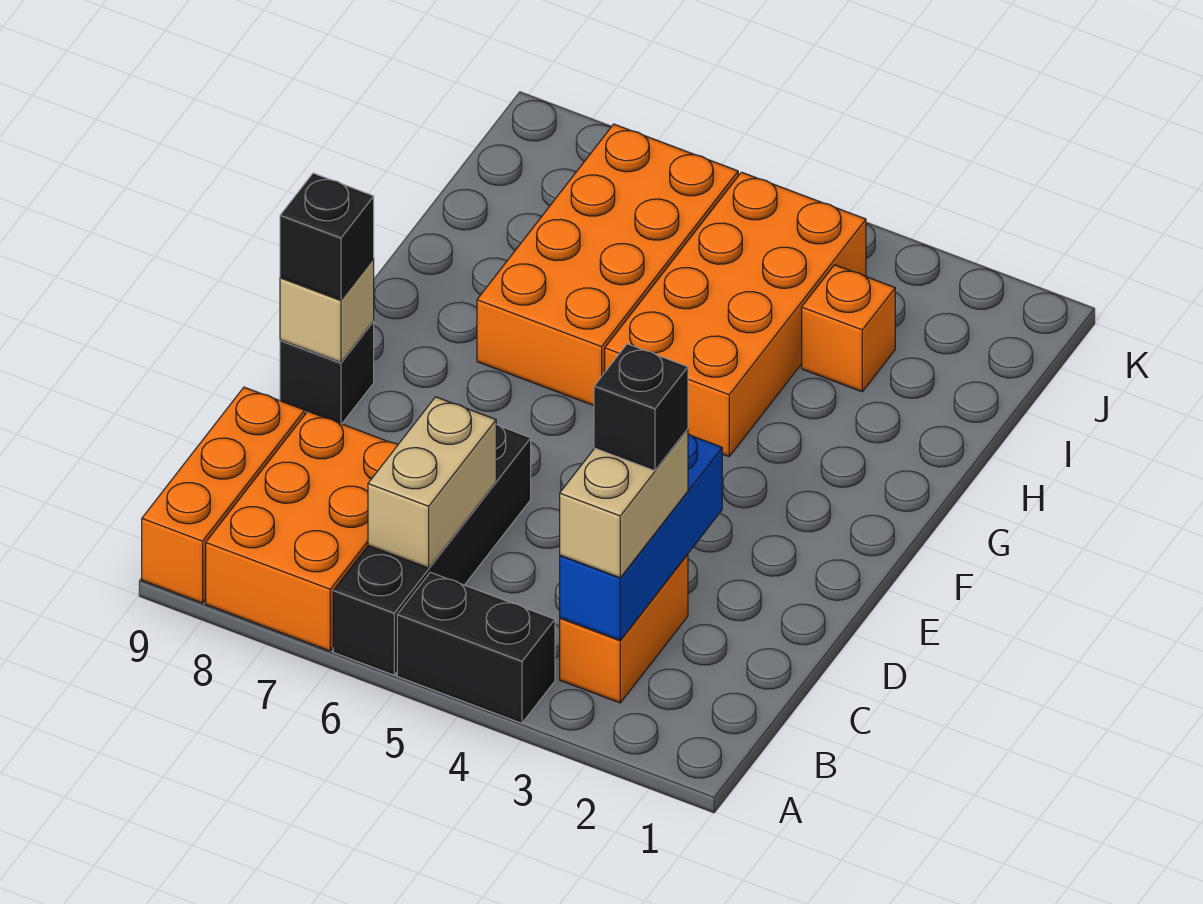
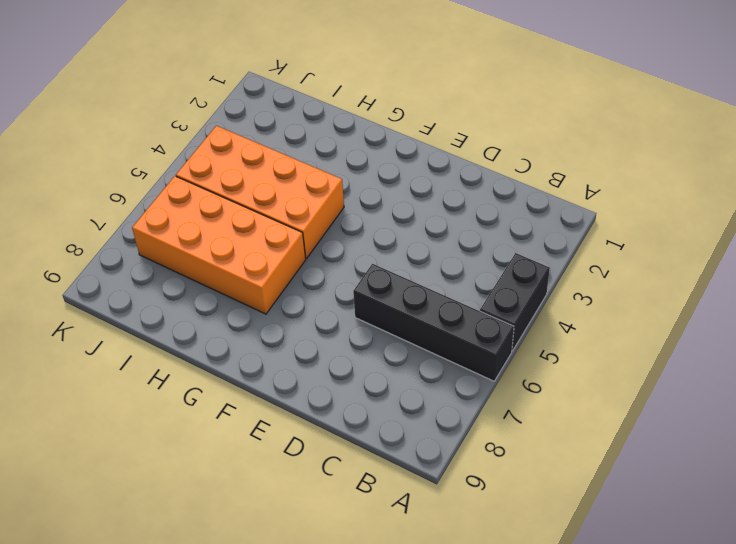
none -> orange brick A7:C8 level 1
none -> orange brick A9:C9 level 1
none -> orange brick B3:C3 level 1

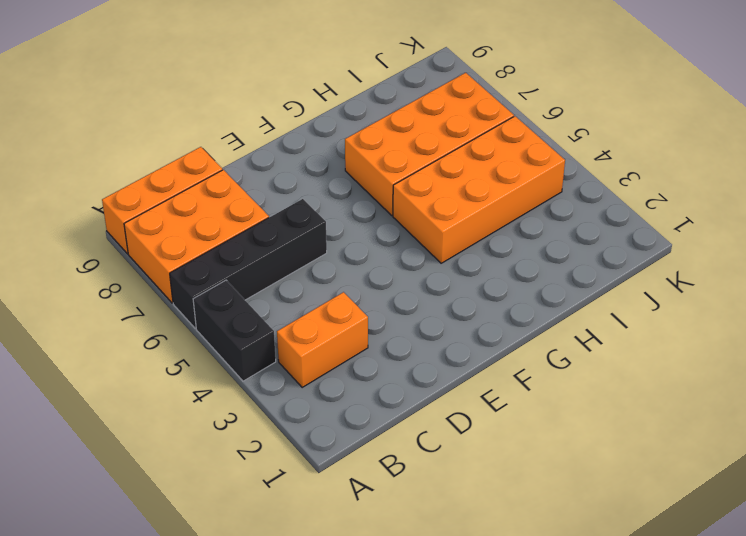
none -> black brick E9 level 1
none -> orange brick I3 level 1
none -> blue brick B3:D3 level 2

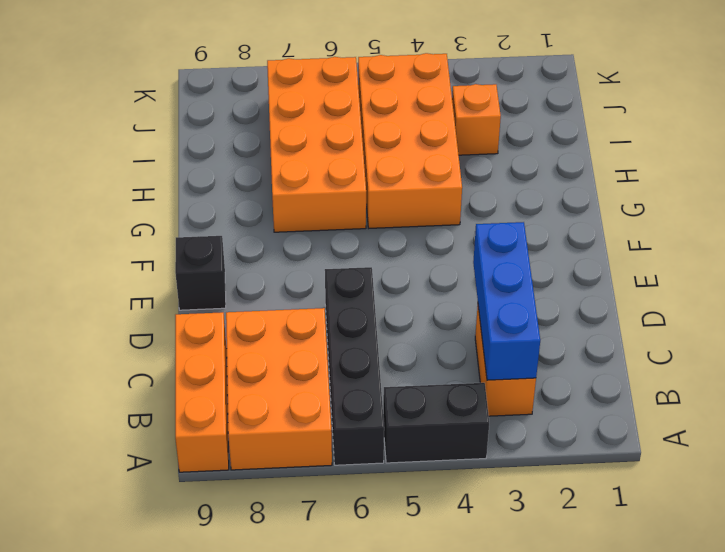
none -> tan brick B6:C6 level 2
none -> tan brick E9 level 2
none -> tan brick B3:C3 level 3

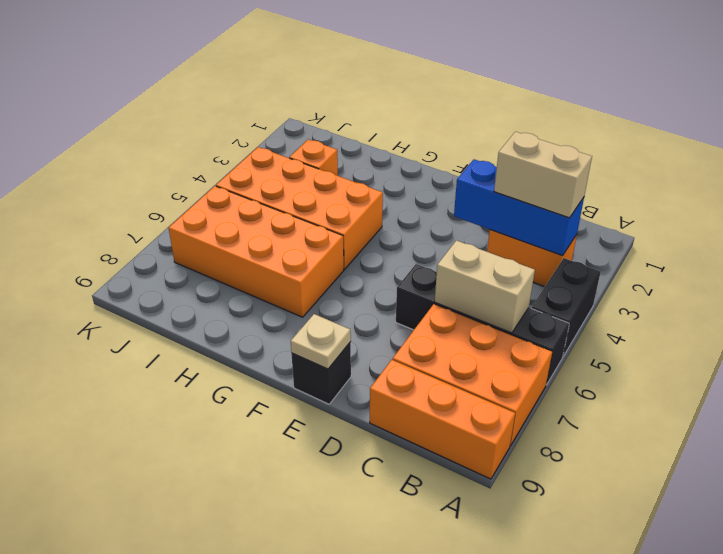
tan plate E9 level 2 -> tan brick E9 level 2
none -> black brick E9 level 3
none -> black brick C3 level 4

